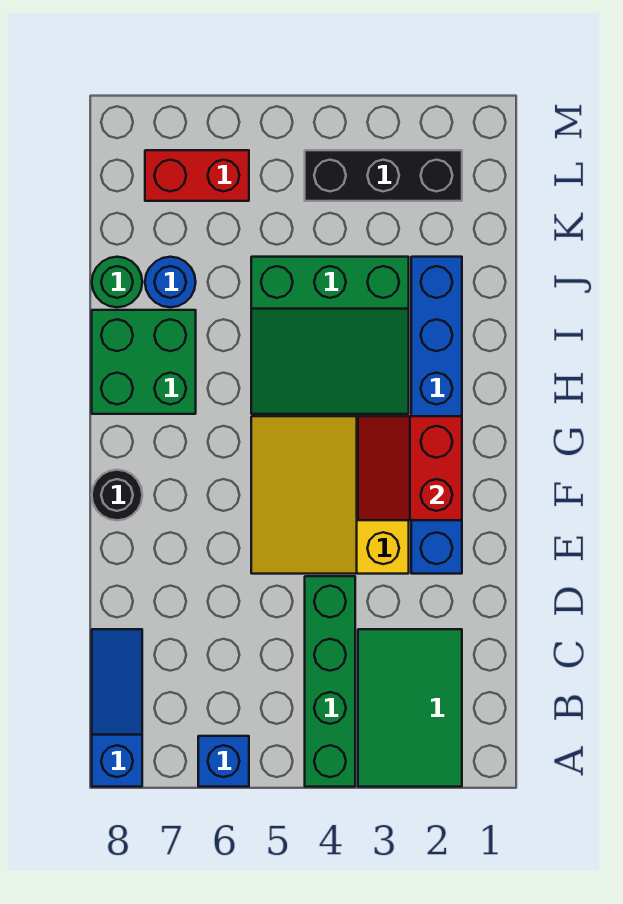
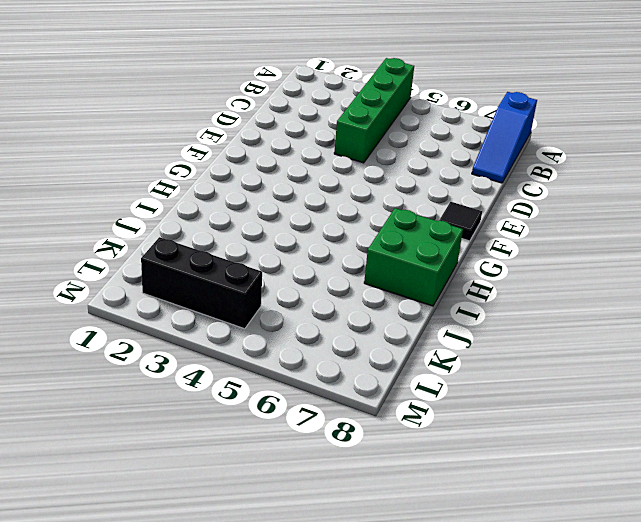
black tile F8 level 1 -> black round brick F8 level 1
none -> green tile A2:C3 level 1
none -> blue brick A6 level 1
none -> blue brick E2:J2 level 1

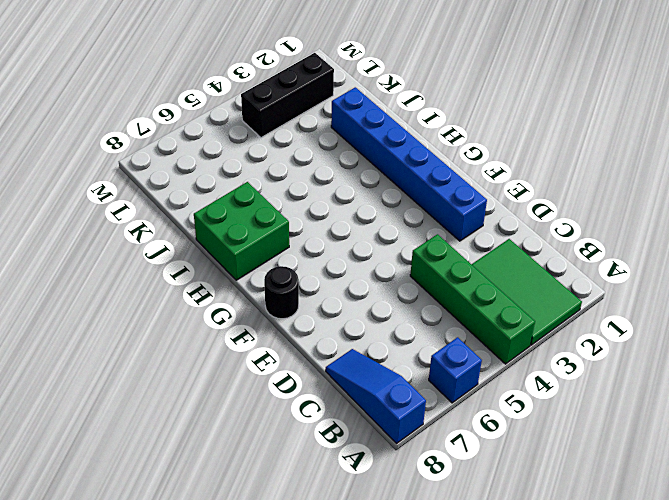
none -> yellow slope E3:G5 level 1 top 3
none -> green slope H3:J5 level 1 top J
none -> blue round brick J7 level 1

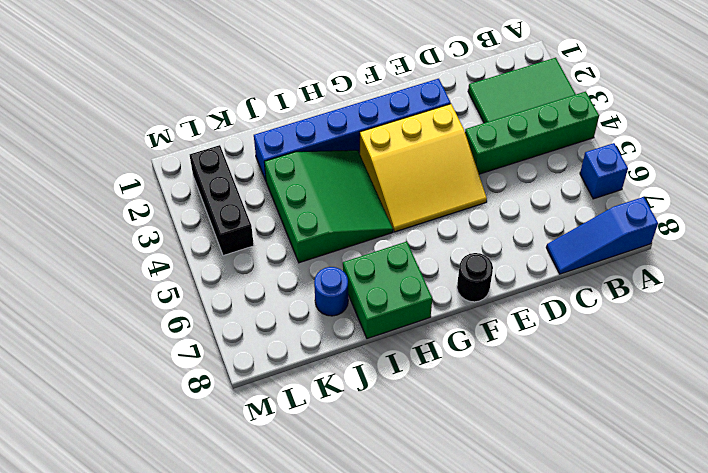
none -> green round brick J8 level 1
none -> red brick L6:L7 level 1
none -> red slope F2:G3 level 2 top 2

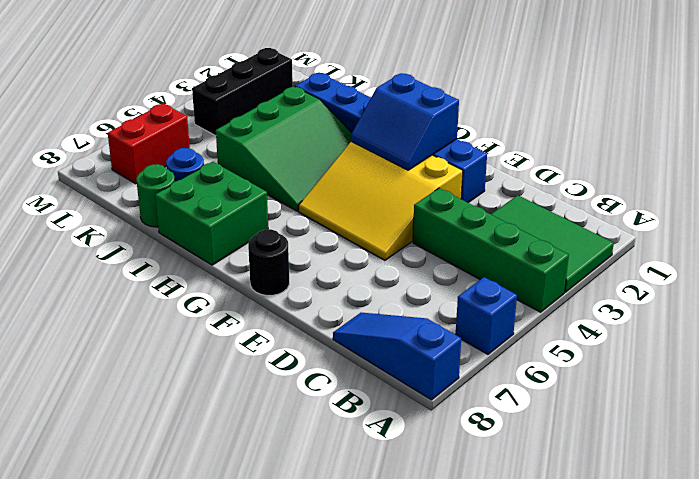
blue slope F2:G3 level 2 top 2 -> red slope F2:G3 level 2 top 2

